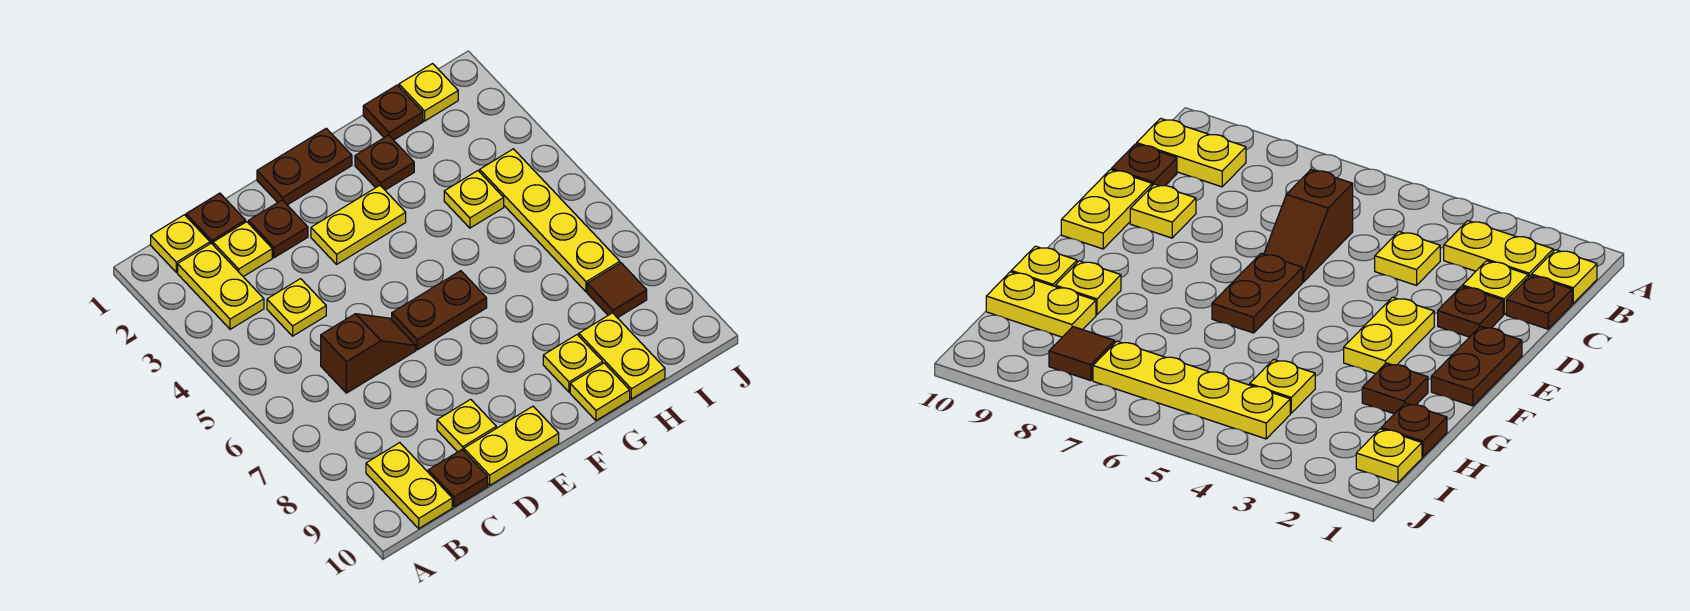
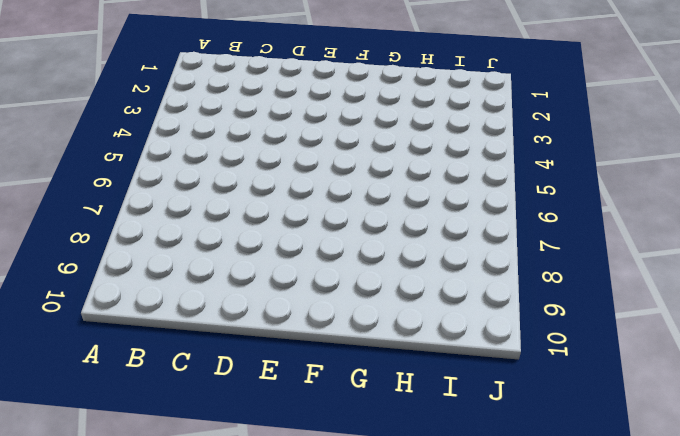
none -> yellow plate B1 level 1
none -> yellow plate B2:B3 level 1
none -> yellow plate B9:B10 level 1

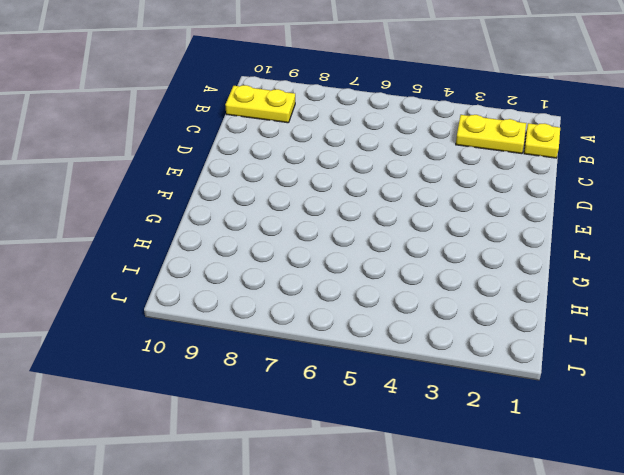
none -> brown plate C1 level 1
none -> yellow plate C2 level 1
none -> yellow plate C4 level 1

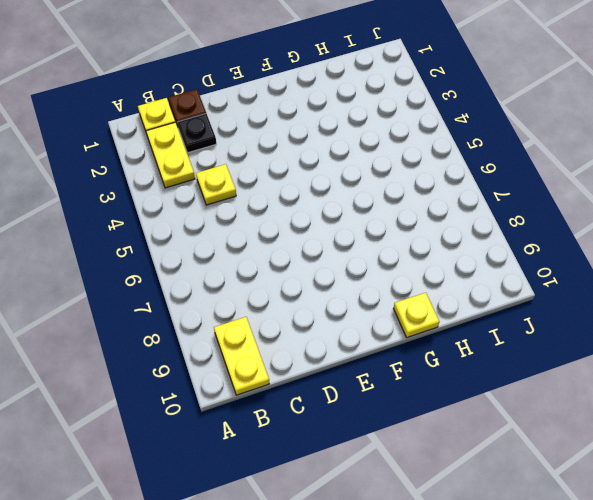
black plate C2 level 1 -> yellow plate C2 level 1
none -> brown slope C6:D6 level 1 top C
none -> brown plate C10 level 1
none -> brown plate D2 level 1

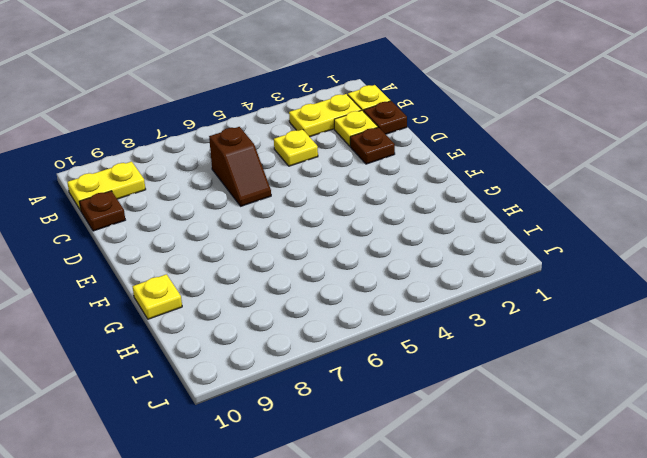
none -> yellow plate D9 level 1
none -> yellow plate D10:E10 level 1
none -> brown plate E1:F1 level 1

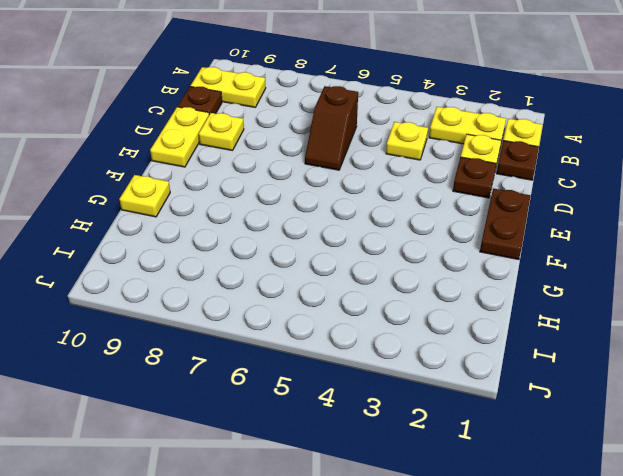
none -> yellow plate E3:F3 level 1
none -> brown plate E6:F6 level 1
none -> brown plate G2 level 1

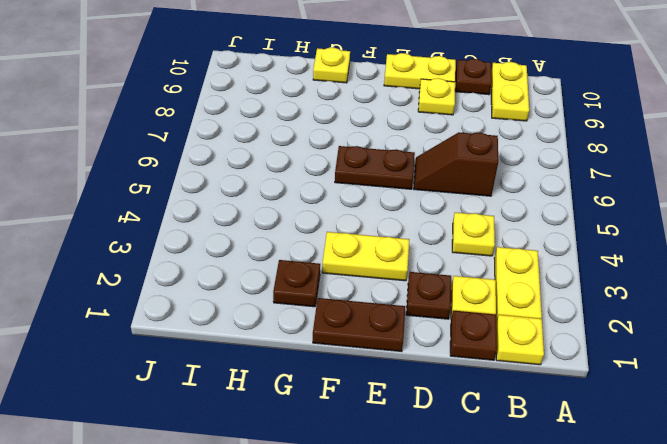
none -> yellow plate G9 level 1
none -> brown plate H1 level 1
none -> yellow plate H4 level 1

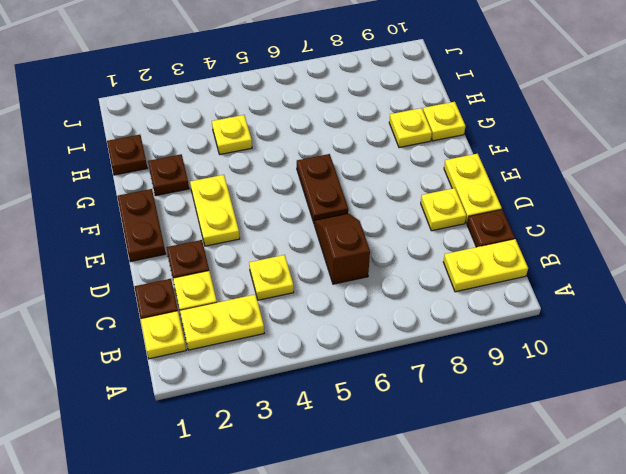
none -> yellow plate H9:H10 level 1
none -> yellow plate I1 level 1
none -> yellow plate I4:I7 level 1

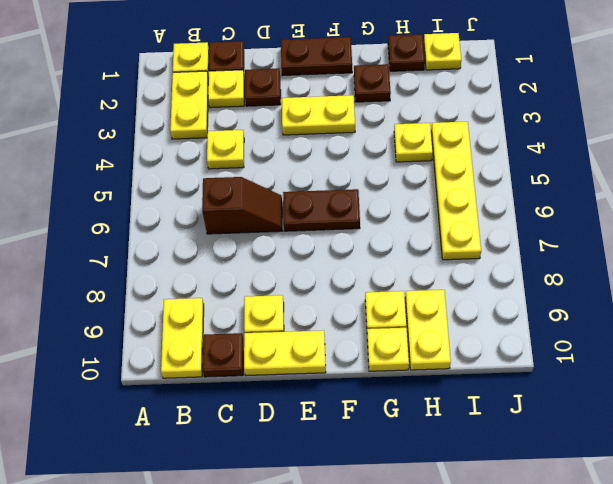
none -> brown tile I8 level 1

